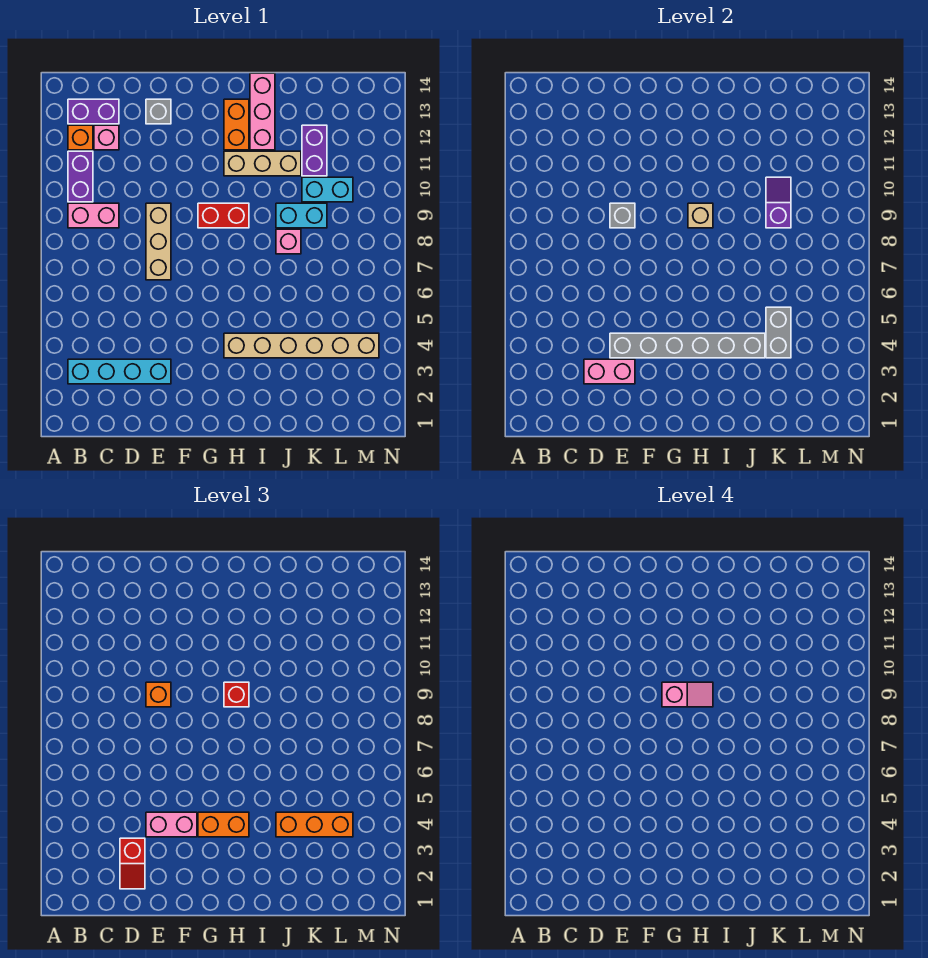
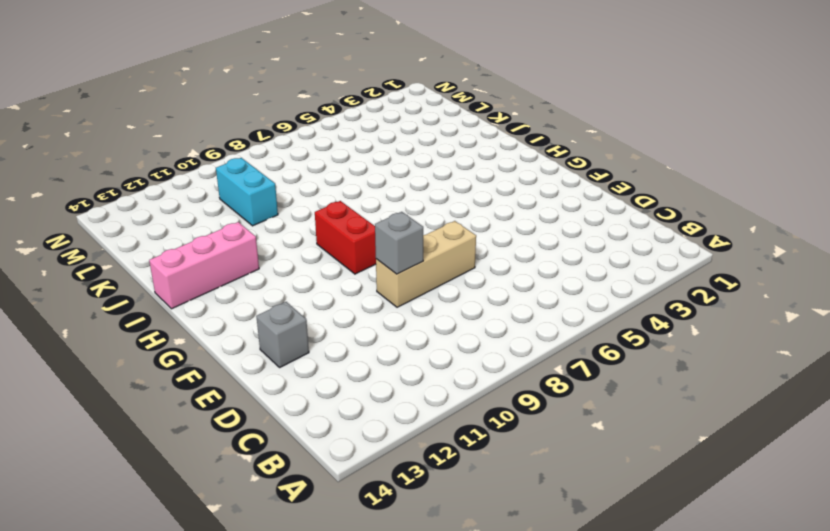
none -> cyan brick B3:E3 level 1
none -> pink brick B9:C9 level 1
none -> purple brick B10:B11 level 1
none -> orange brick B12 level 1

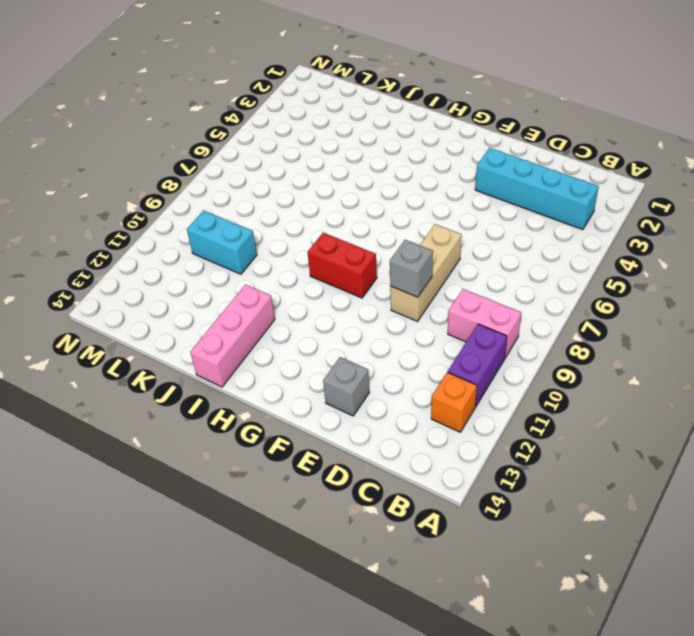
none -> purple brick B13:C13 level 1
none -> pink brick C12 level 1
none -> tan brick H4:M4 level 1
none -> tan brick H11:J11 level 1

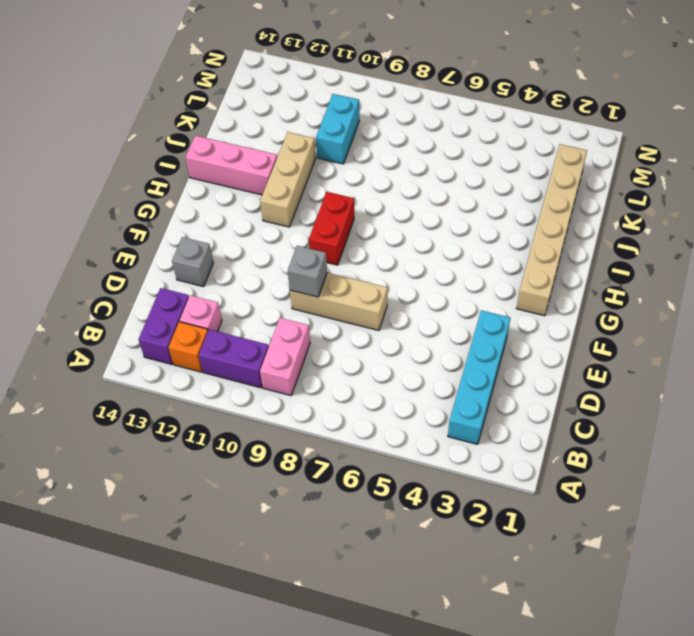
tan brick G2:L2 level 1 -> tan brick H4:M4 level 1
none -> orange brick H12:H13 level 1
none -> pink brick J8 level 1
none -> cyan brick J9:K9 level 1
none -> purple brick K11:K12 level 1

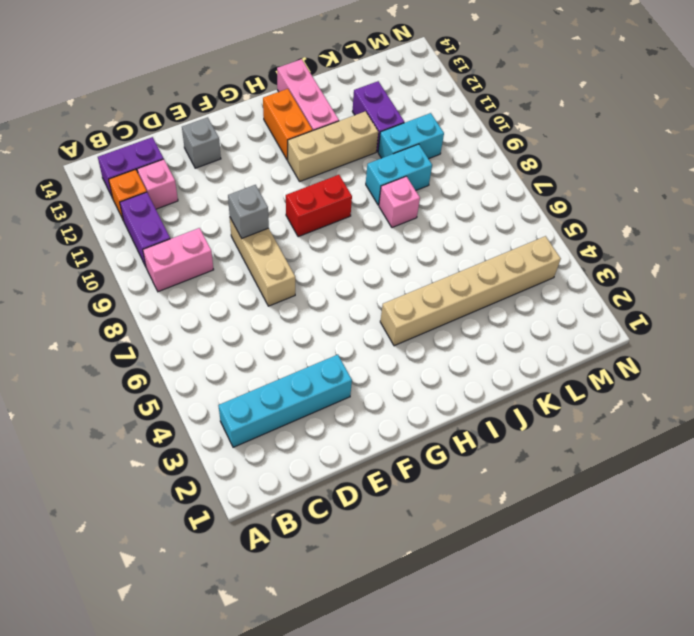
none -> pink brick D3:E3 level 2
none -> grey brick E4:J4 level 2
none -> tan brick H9 level 2
none -> grey brick K4:K5 level 2

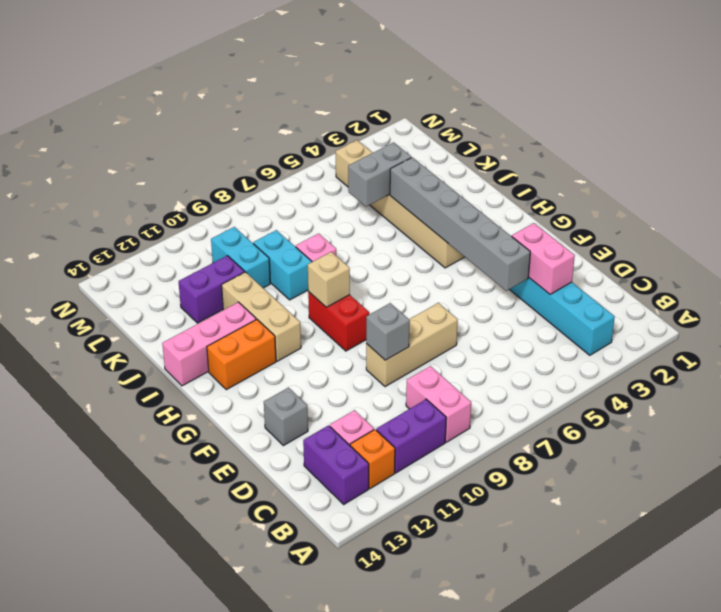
none -> purple slope K9:K10 level 2 top 9
none -> red slope D2:D3 level 3 top 3
none -> pink brick E4:F4 level 3
none -> orange brick E9 level 3

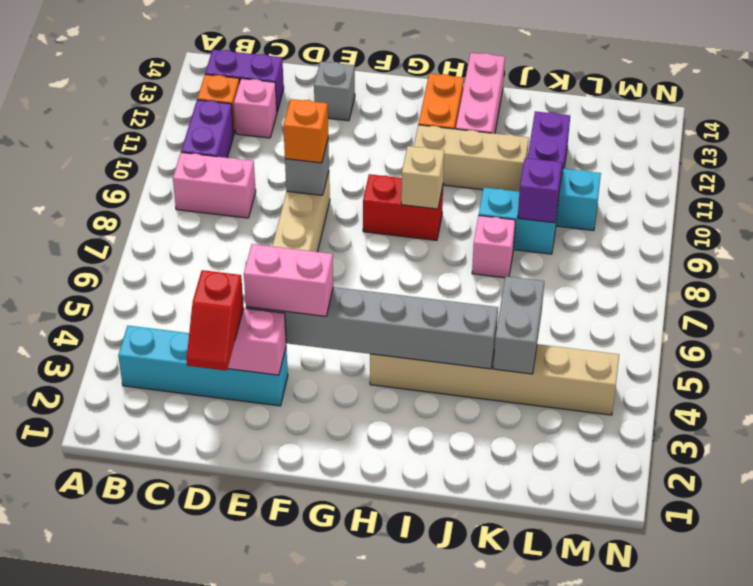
none -> orange brick G4:H4 level 3
none -> red brick H9 level 3
none -> orange brick J4:L4 level 3
none -> pink slope G9:H9 level 4 top G

